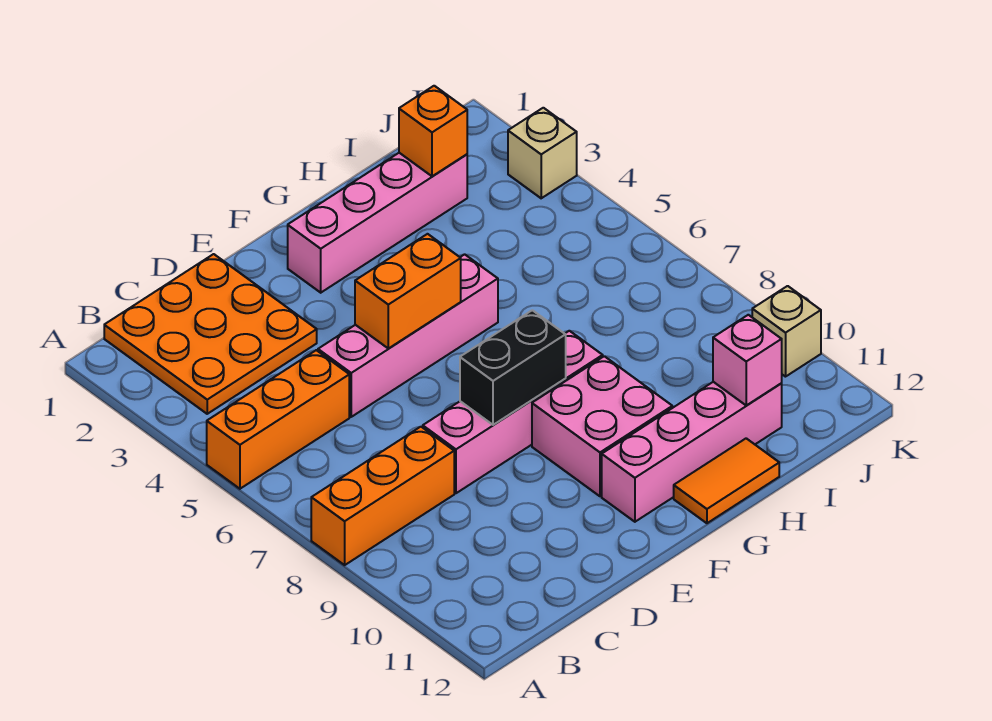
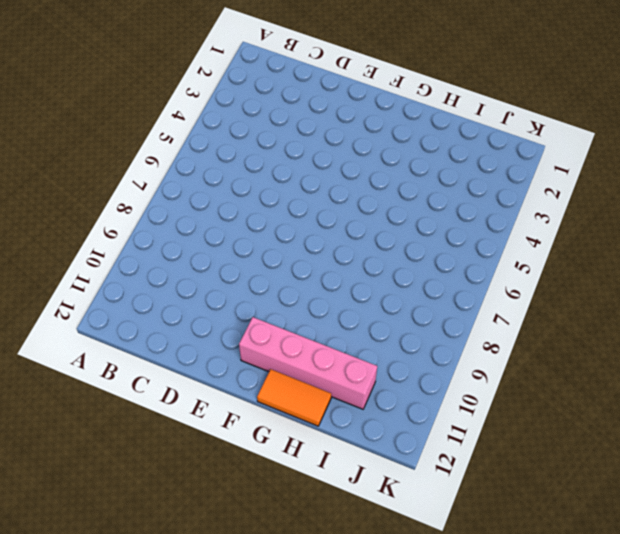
none -> orange brick A5:C5 level 1
none -> orange brick A8:C8 level 1
none -> orange plate B1:D3 level 1

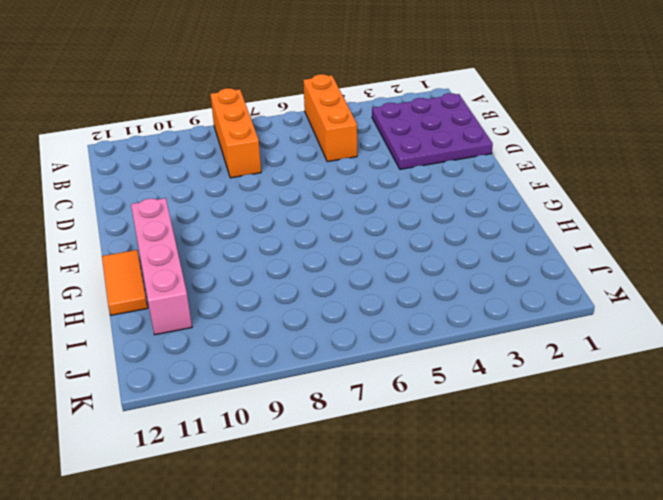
purple plate B1:D3 level 1 -> orange plate B1:D3 level 1
none -> pink brick D5:G5 level 1
none -> pink brick D8:G8 level 1
none -> pink brick F2:I2 level 1

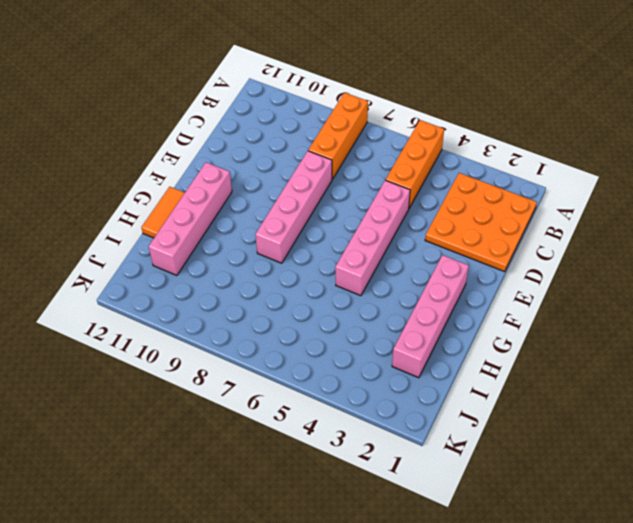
none -> pink brick F9:G10 level 1
none -> tan brick K3 level 1
none -> tan brick K10 level 1

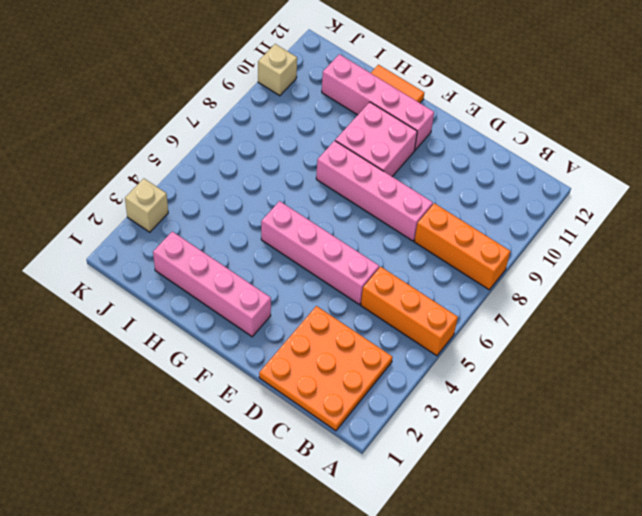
none -> orange brick E5:F5 level 2
none -> black brick E8:F8 level 2
none -> orange brick I2 level 2

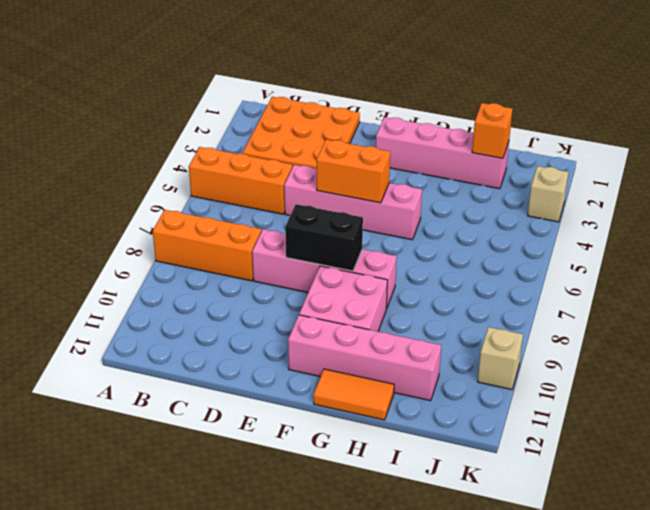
none -> pink brick I11 level 2

